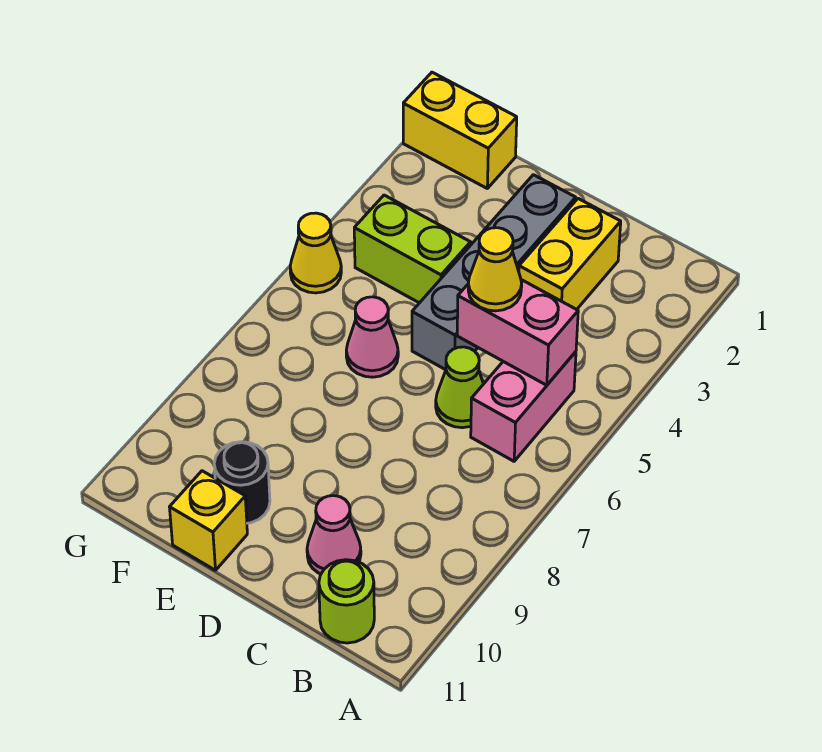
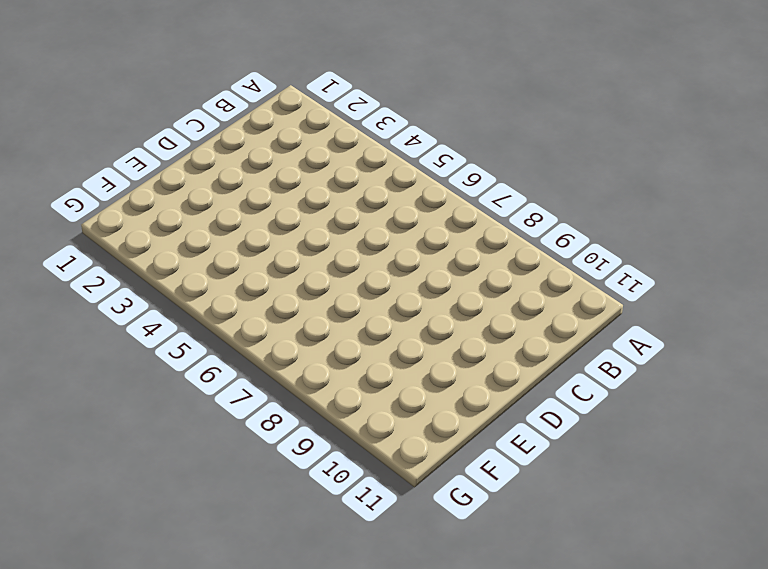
none -> pink brick B5:B6 level 1
none -> lime round brick B11 level 1
none -> yellow brick C2:C3 level 1

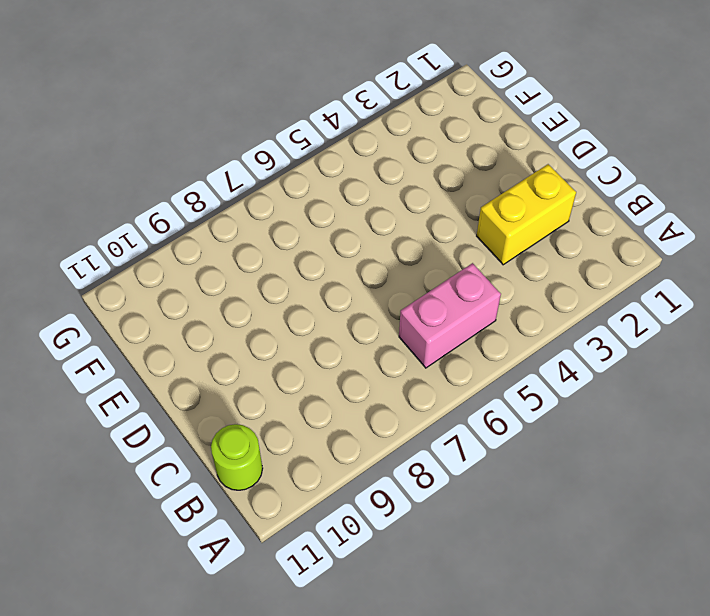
none -> lime cone C6 level 1
none -> pink cone C10 level 1
none -> grey brick D2:D5 level 1

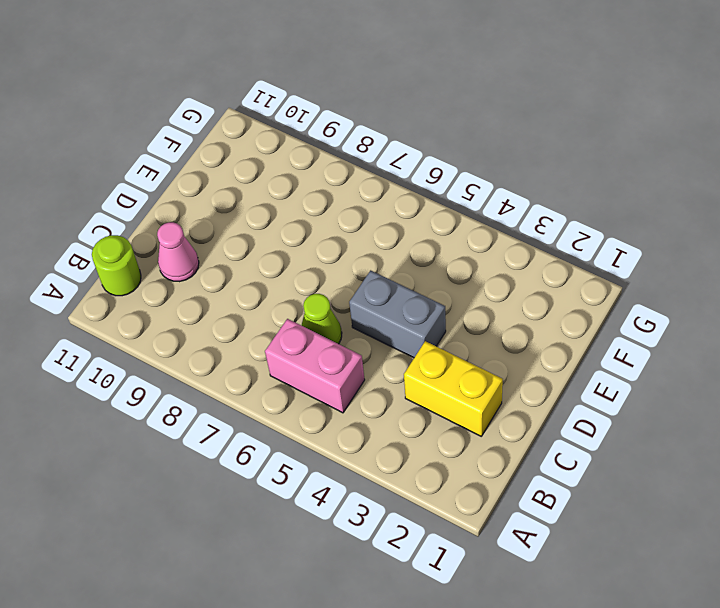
grey brick D4:D5 level 1 -> grey brick D2:D5 level 1
none -> lime brick E4:F4 level 1
none -> pink cone E6 level 1
none -> black round brick E10 level 1

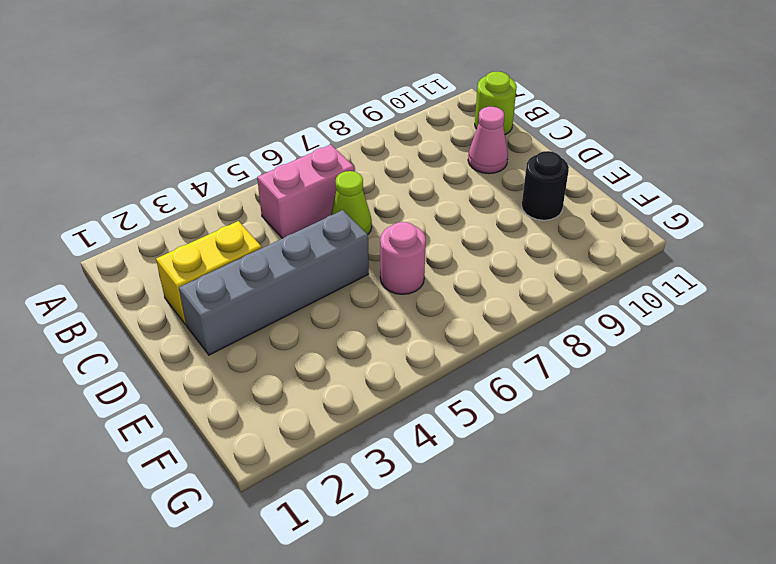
pink round brick E6 level 1 -> pink cone E6 level 1
none -> lime brick E4:F4 level 1
none -> yellow brick E11 level 1
none -> yellow brick F1:G1 level 1

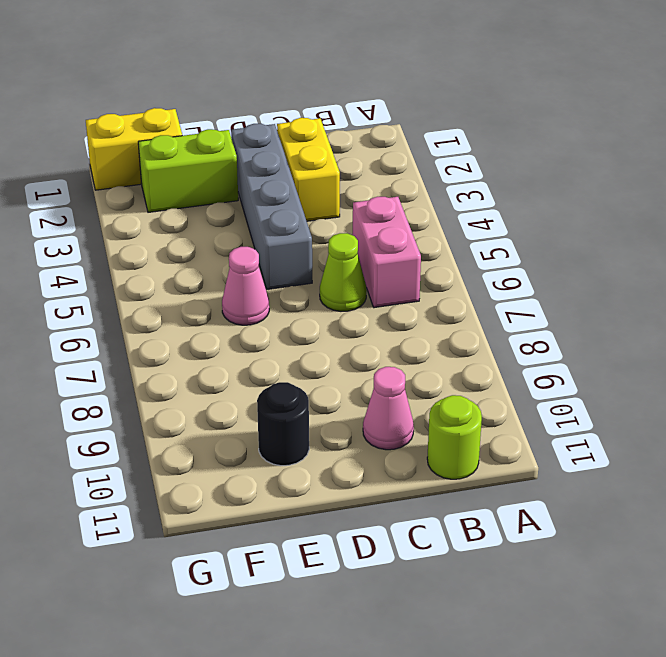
lime brick E2:F2 level 1 -> lime brick E4:F4 level 1
none -> yellow brick E11 level 1
none -> yellow cone G5 level 1
none -> pink brick B5:C5 level 2

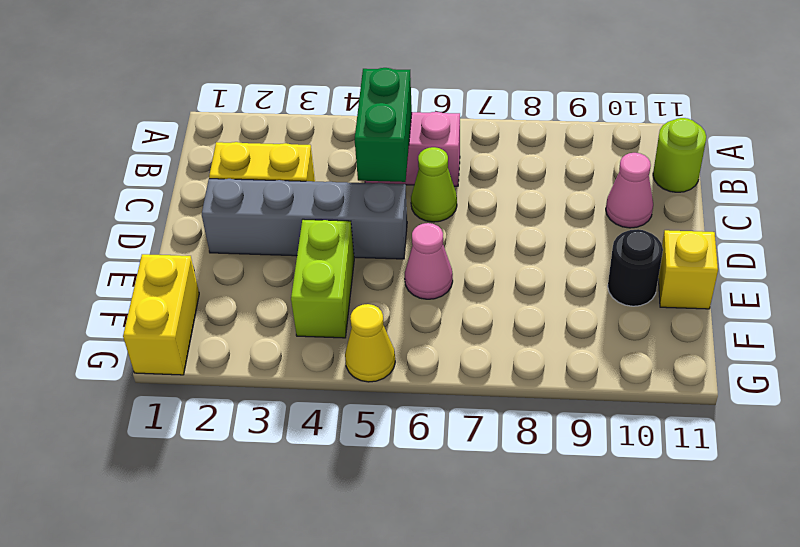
green brick B5:C5 level 2 -> pink brick B5:C5 level 2
none -> yellow cone C5 level 3

